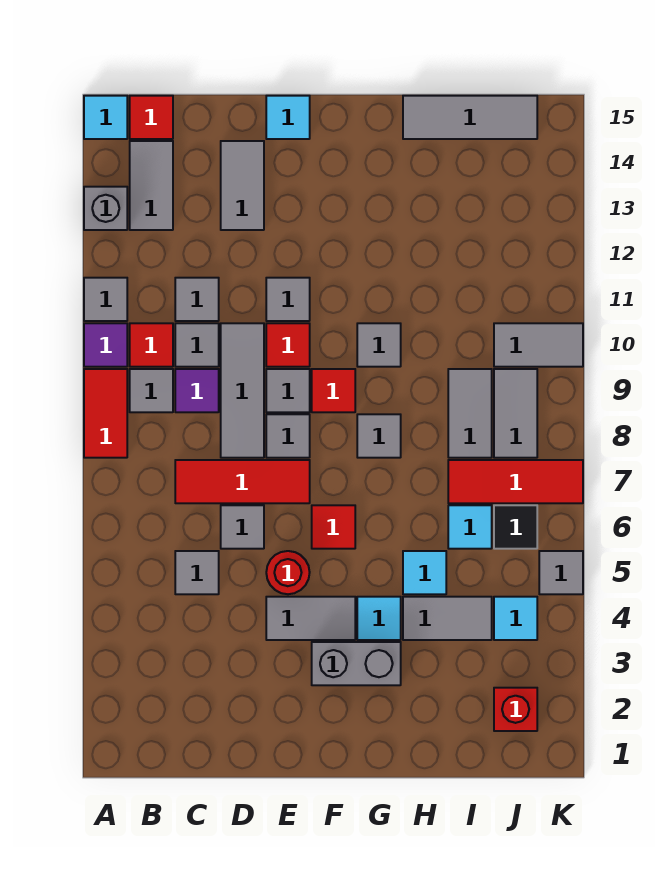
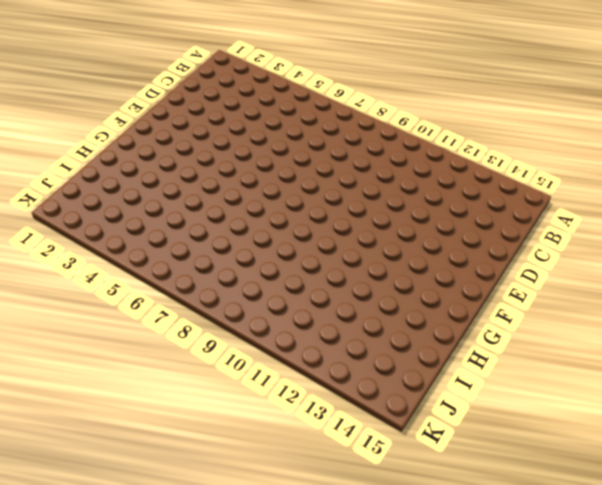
none -> red tile A8:A9 level 1
none -> purple tile A10 level 1
none -> grey tile A11 level 1
none -> grey brick A13 level 1

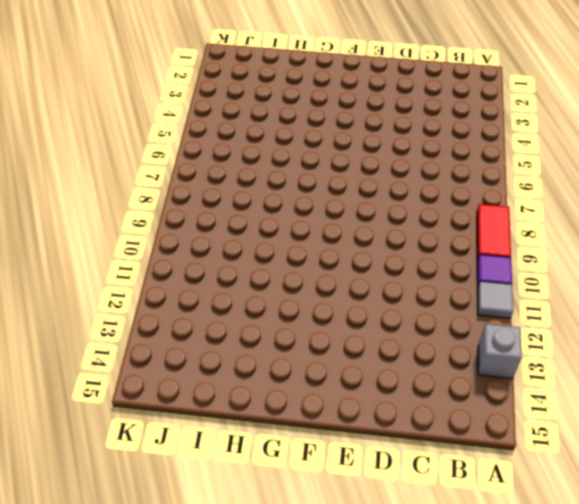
none -> cyan tile A15 level 1
none -> grey tile B9 level 1
none -> red tile B10 level 1
none -> grey tile B13:B14 level 1

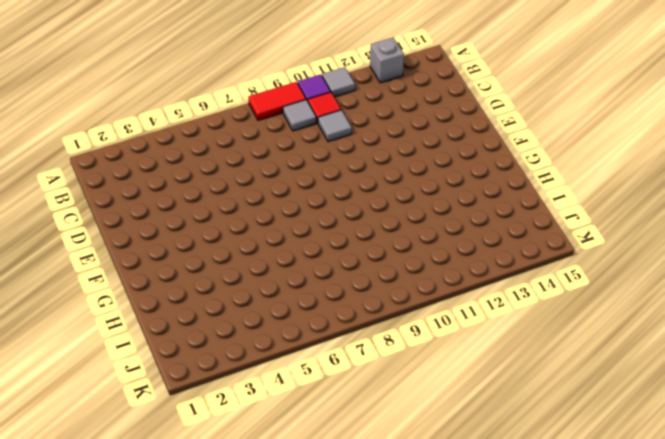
none -> cyan tile A15 level 1
none -> grey tile B13:B14 level 1
none -> red tile B15 level 1
none -> grey tile C5 level 1

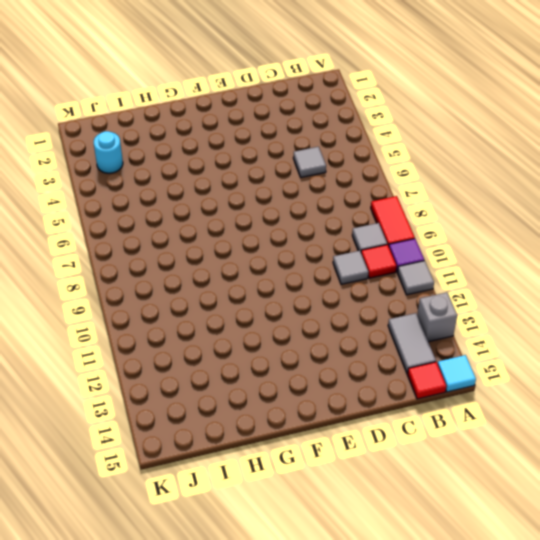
cyan round brick J3 level 1 -> none
none -> red tile C7:E7 level 1
none -> purple tile C9 level 1
none -> grey tile C11 level 1
none -> grey tile D6 level 1

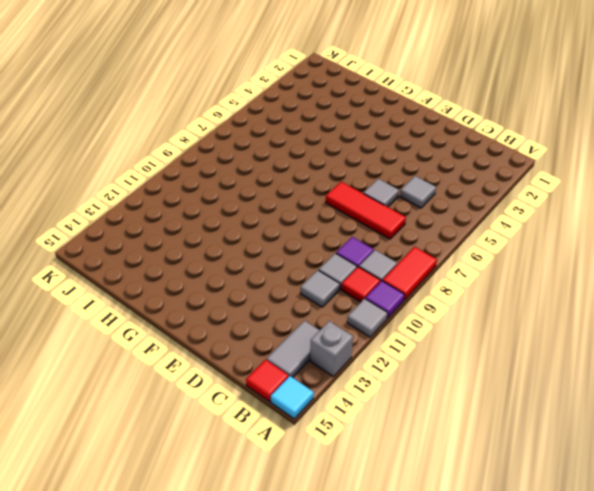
none -> grey tile D8:D10 level 1
none -> grey tile D13:D14 level 1
none -> grey tile E4:F4 level 1
none -> red round brick E5 level 1

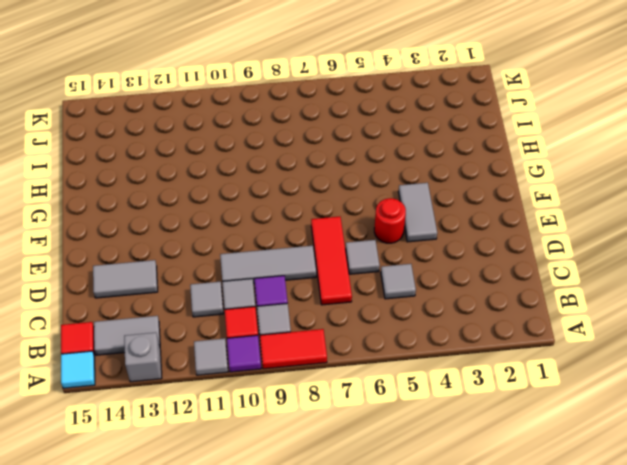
none -> grey tile E8 level 1
none -> grey tile E9 level 1
none -> red tile E10 level 1
none -> grey tile E11 level 1

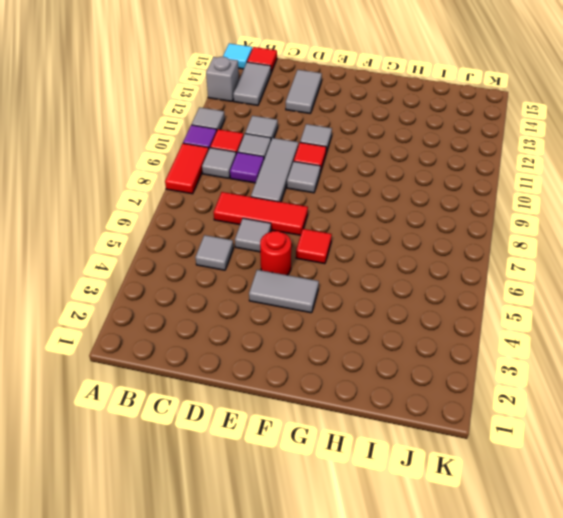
none -> grey tile E8 level 1
none -> cyan tile E15 level 1
none -> grey brick F3:G3 level 1
none -> red tile F9 level 1

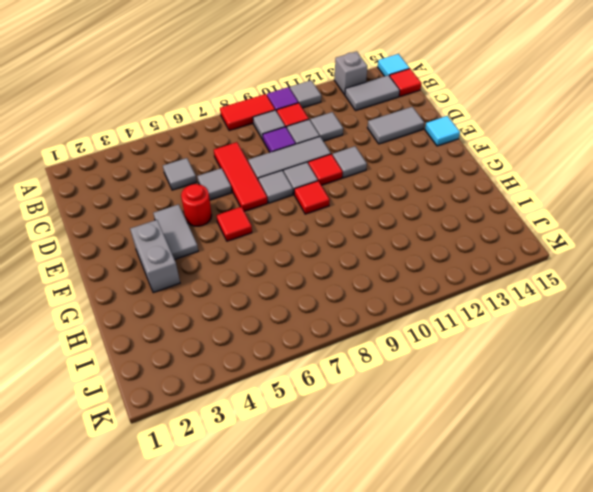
none -> cyan tile G4 level 1
none -> grey tile G8 level 1
none -> grey tile G10 level 1
none -> grey tile H4:I4 level 1

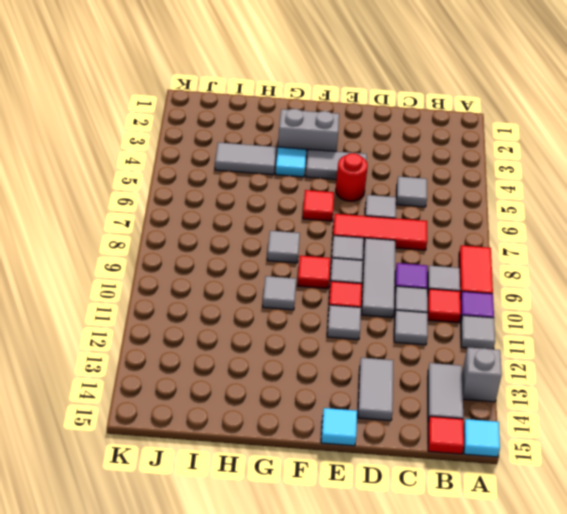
none -> cyan tile H5 level 1
none -> grey tile H15:J15 level 1
none -> cyan tile I6 level 1
none -> red tile I7:K7 level 1

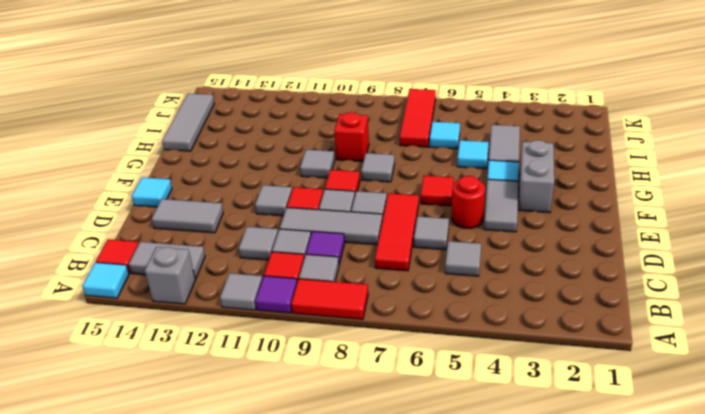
red brick H9 level 1 -> red brick J2 level 1
none -> grey tile I8:I9 level 1
none -> cyan tile J4 level 1
none -> black tile J6 level 1
none -> grey tile J8:J9 level 1

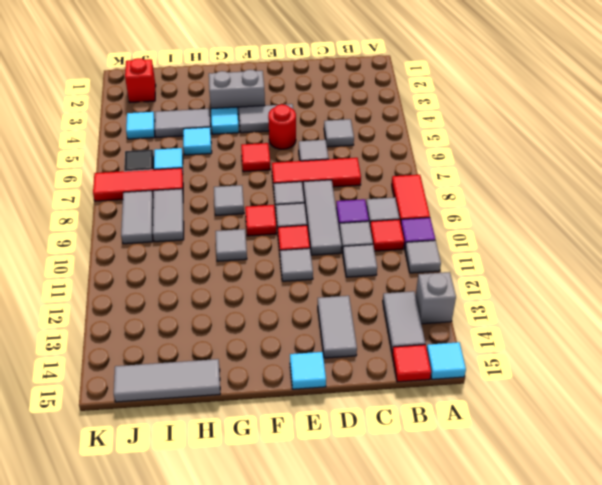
none -> grey tile J10:K10 level 1
none -> grey tile K5 level 1

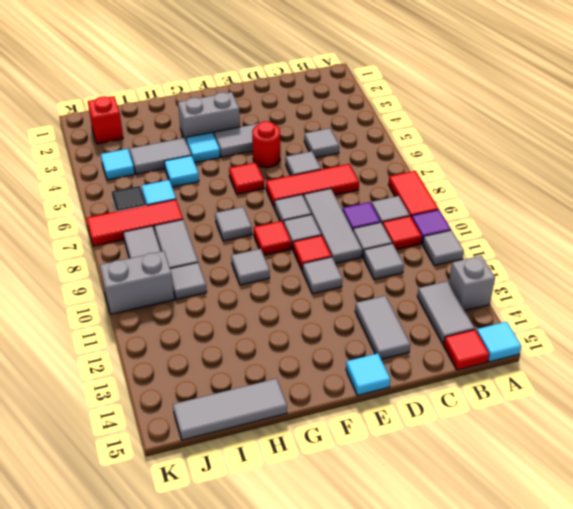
grey tile I10 level 1 -> grey tile K5 level 1
grey brick J10:K10 level 1 -> grey tile J10:K10 level 1

